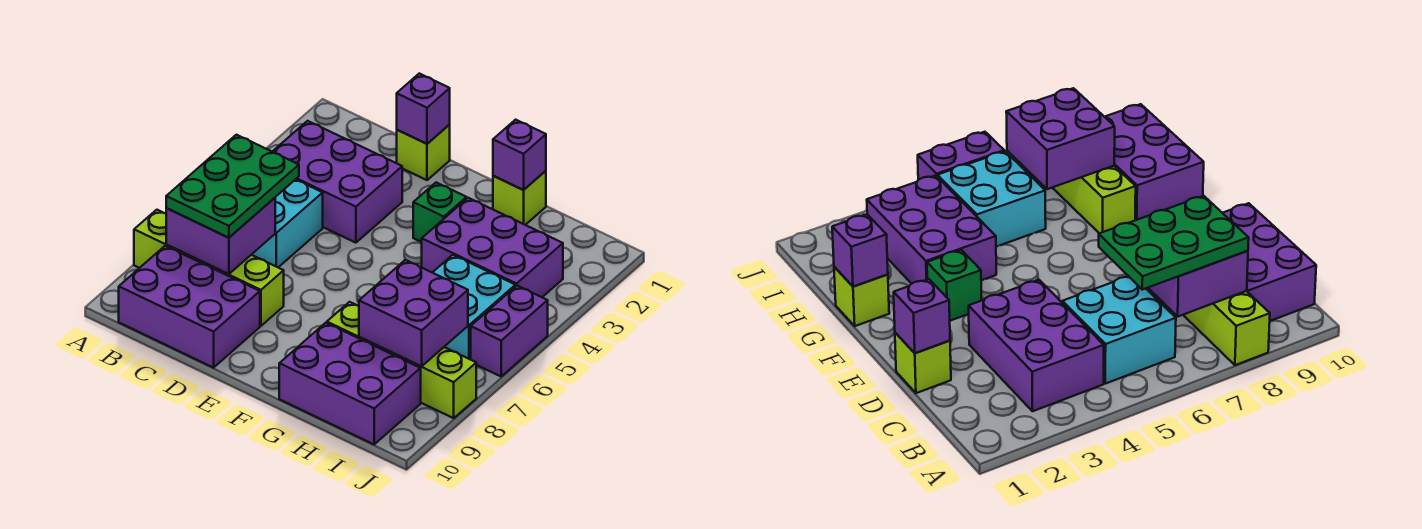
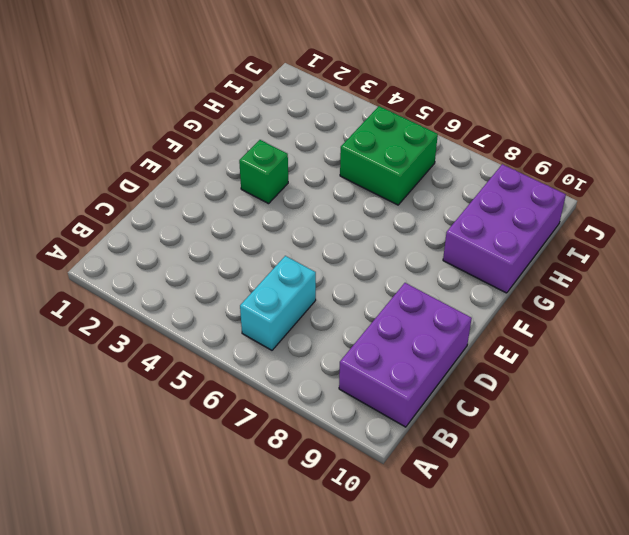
cyan brick B6:C6 level 1 -> cyan brick B5:C6 level 1
green brick H5:I6 level 1 -> cyan brick H5:I6 level 1
none -> lime brick A8:D8 level 1
none -> purple brick B3:D4 level 1
none -> lime brick D1 level 1

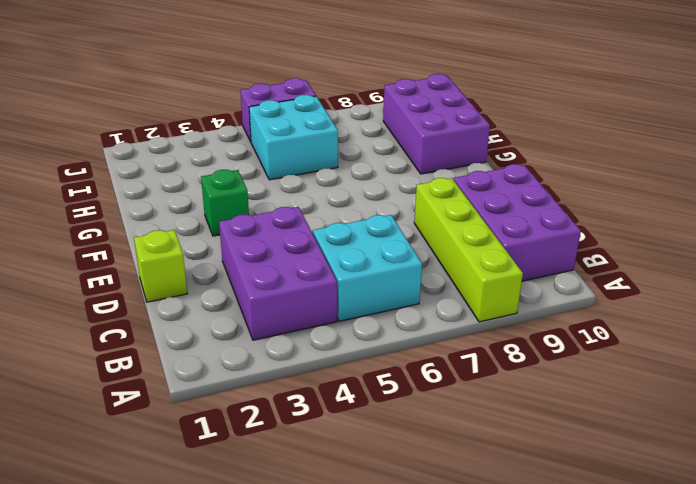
none -> lime brick G1 level 1
none -> purple brick G3:I4 level 1
none -> lime brick G8:J8 level 1

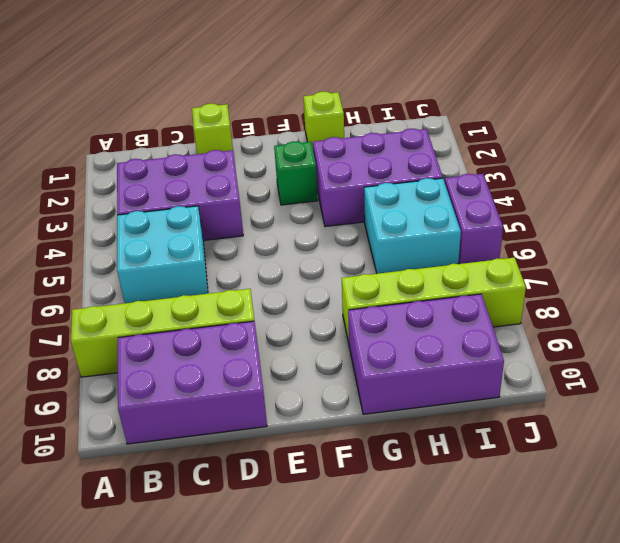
none -> purple brick B7:C8 level 2
none -> purple brick D1 level 2
none -> purple brick G1 level 2

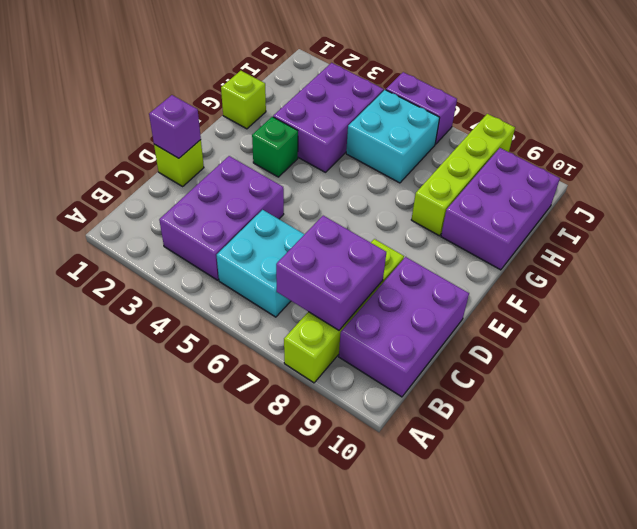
none -> purple brick G1 level 2
none -> purple brick H7:I8 level 2
none -> green plate B6:C8 level 3

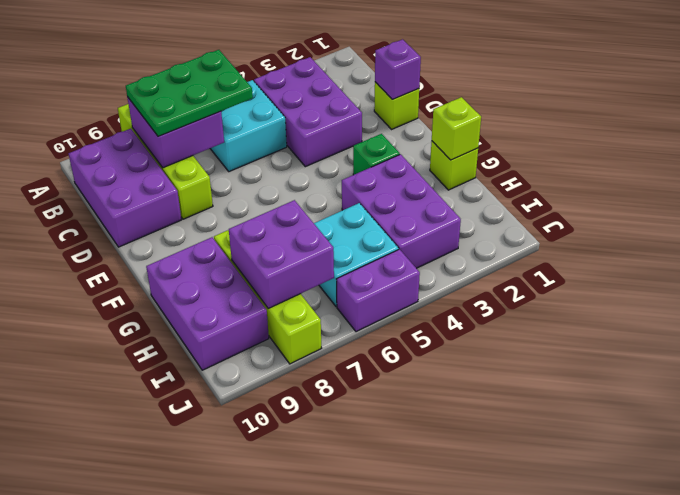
lime brick G1 level 2 -> purple brick G1 level 2

